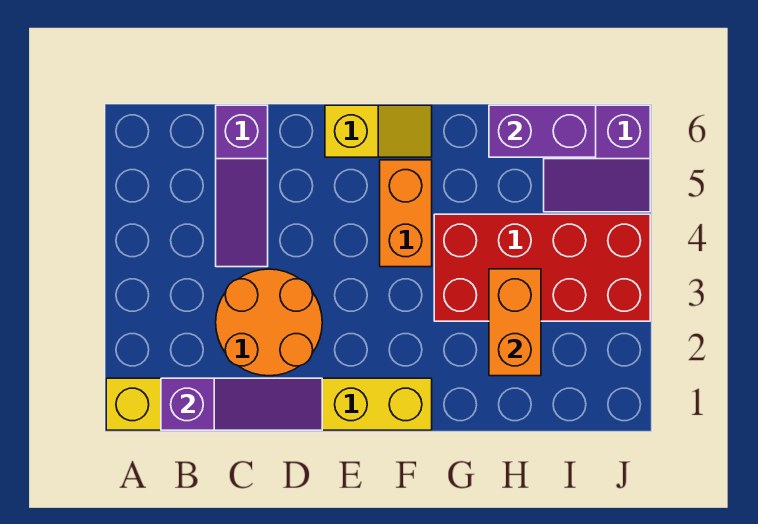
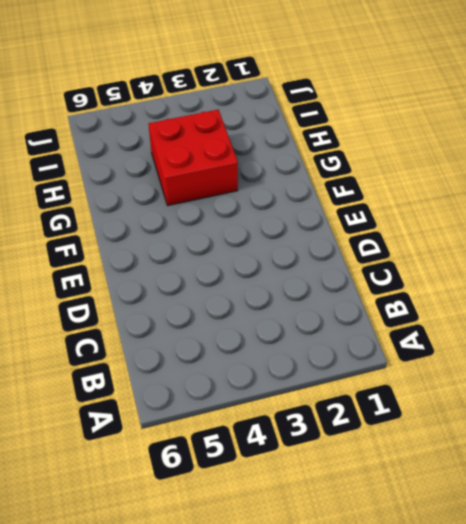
red brick G3:H4 level 1 -> red brick G3:J4 level 1
none -> yellow brick A1:F1 level 1
none -> orange round brick C2:D3 level 1

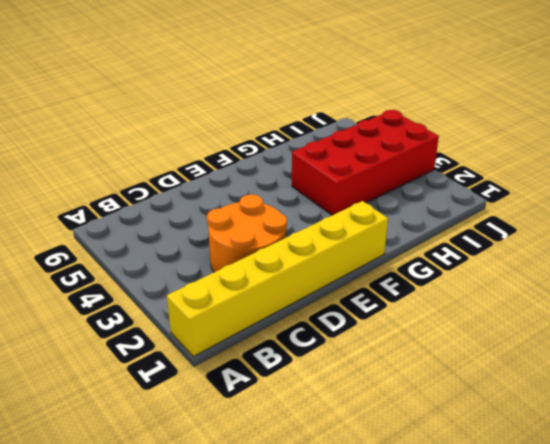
none -> purple slope C4:C6 level 1 top 6
none -> yellow slope E6:F6 level 1 top E

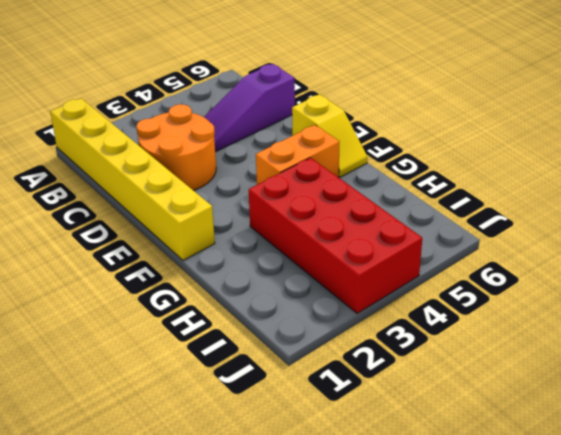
none -> purple slope I5:J6 level 1 top 6
none -> purple slope B1:D1 level 2 top B

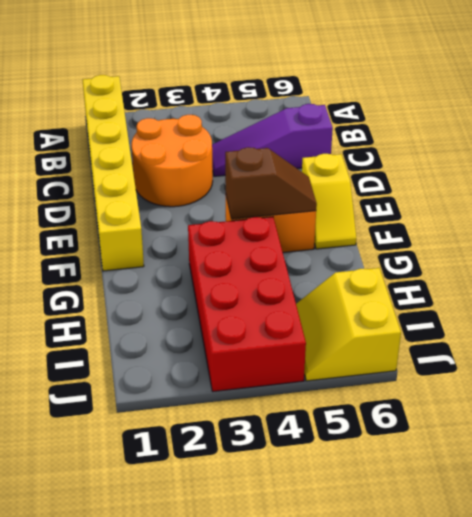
brown slope F4:F5 level 2 top 4 -> none
yellow slope I5:J6 level 1 top 6 -> purple slope I5:J6 level 1 top 6
none -> purple slope B1:D1 level 2 top B
none -> orange brick H2:H3 level 2

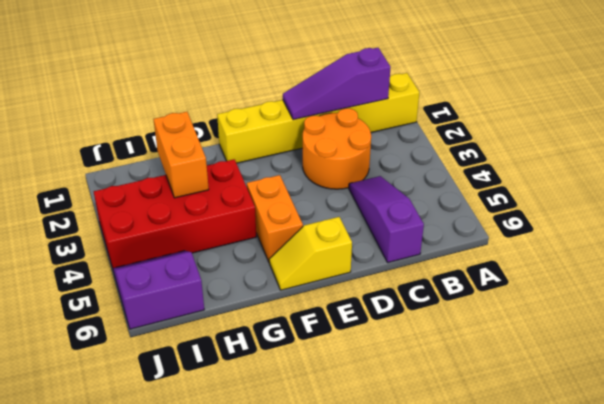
none -> purple brick H6:I6 level 2

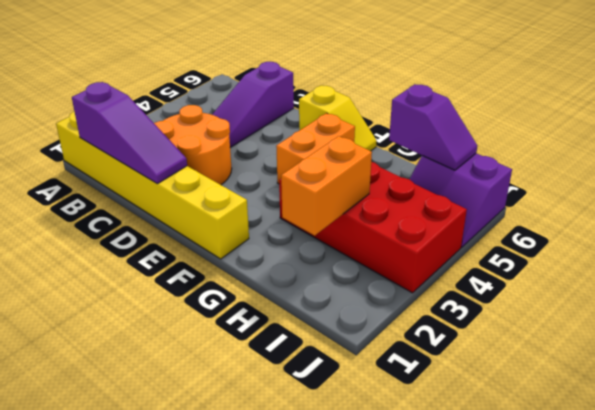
purple slope H6:I6 level 2 top H -> purple brick H6:I6 level 2

